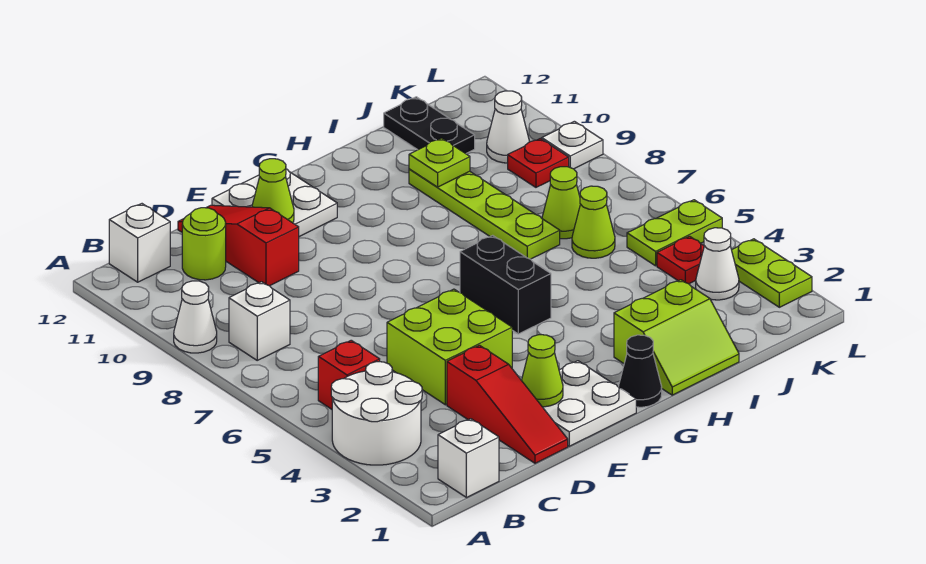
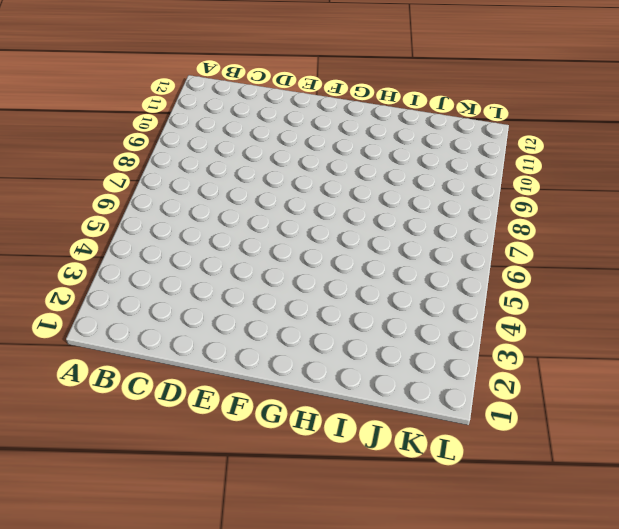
none -> white round brick A3:B4 level 1
none -> white cone A9 level 1
none -> white brick B1 level 1

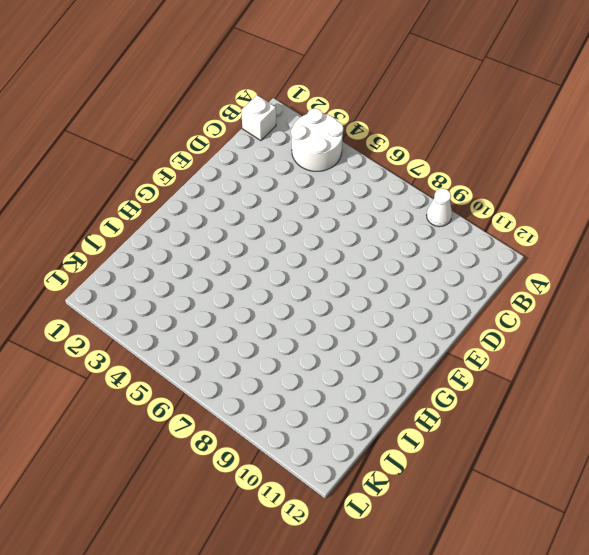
none -> red brick B5 level 1
none -> white brick B8 level 1
none -> white brick B12 level 1

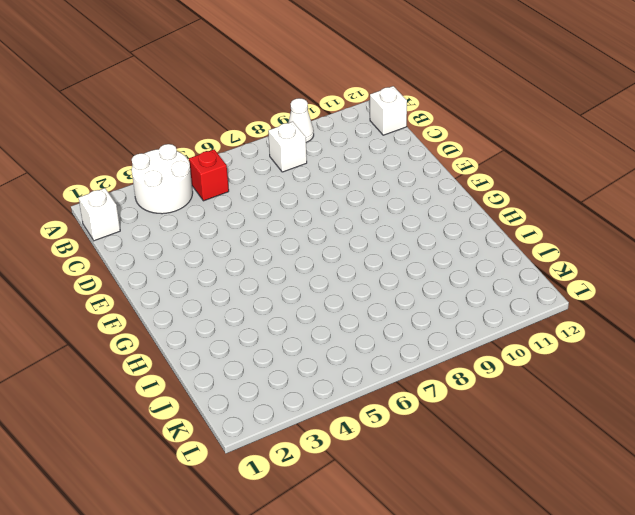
none -> lime round brick C11 level 1
none -> red slope D1:D3 level 1 top 3
none -> lime brick D4:E5 level 1

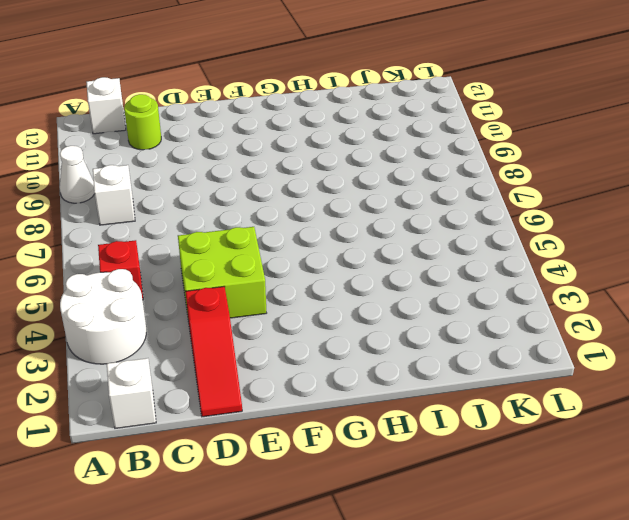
none -> red slope D10:D12 level 1 top 10
none -> white plate E1:F2 level 1
none -> white plate E11:F12 level 1

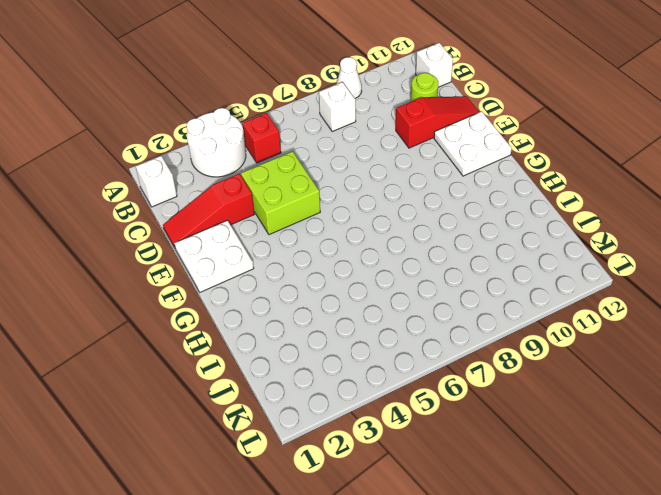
none -> black cone G1 level 1
none -> black brick G5:G6 level 1
none -> lime slope H1:I2 level 1 top 2

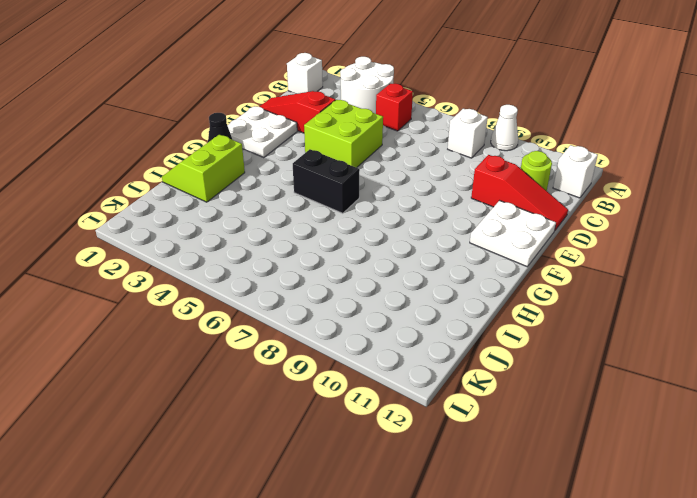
none -> lime plate I7:I10 level 1
none -> lime cone J6 level 1
none -> lime cone J7 level 1

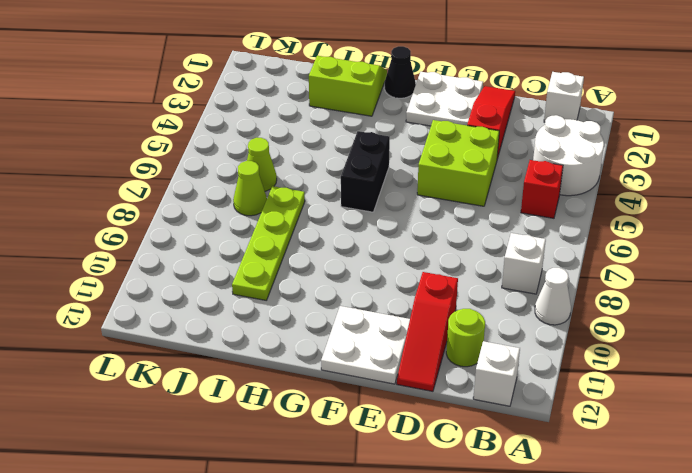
none -> black plate J11:J12 level 1
none -> white cone K3 level 1
none -> red plate K4 level 1

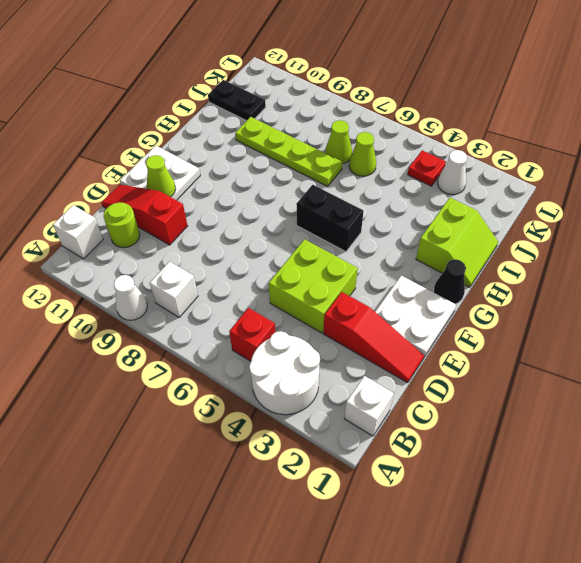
none -> lime plate K5:L5 level 1
none -> red plate K9 level 1
none -> white cone K10 level 1

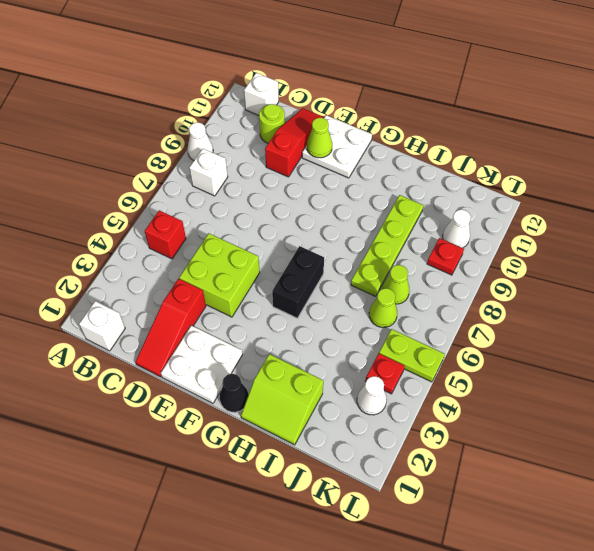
none -> white round brick A3:B4 level 1
none -> black plate J11:J12 level 1
none -> lime plate L2:L3 level 1

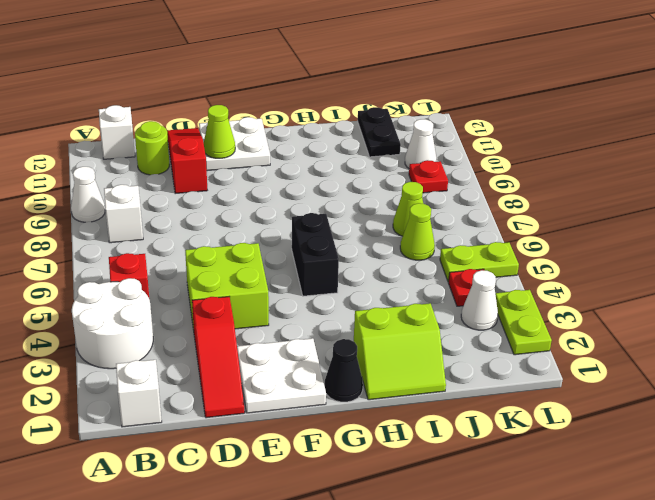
none -> lime plate I7:I10 level 1
none -> white plate L9 level 1
none -> lime cone E2 level 2

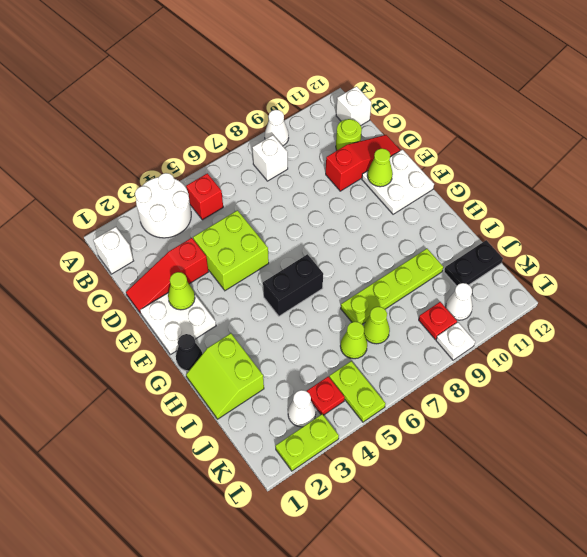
none -> lime plate I10 level 2

